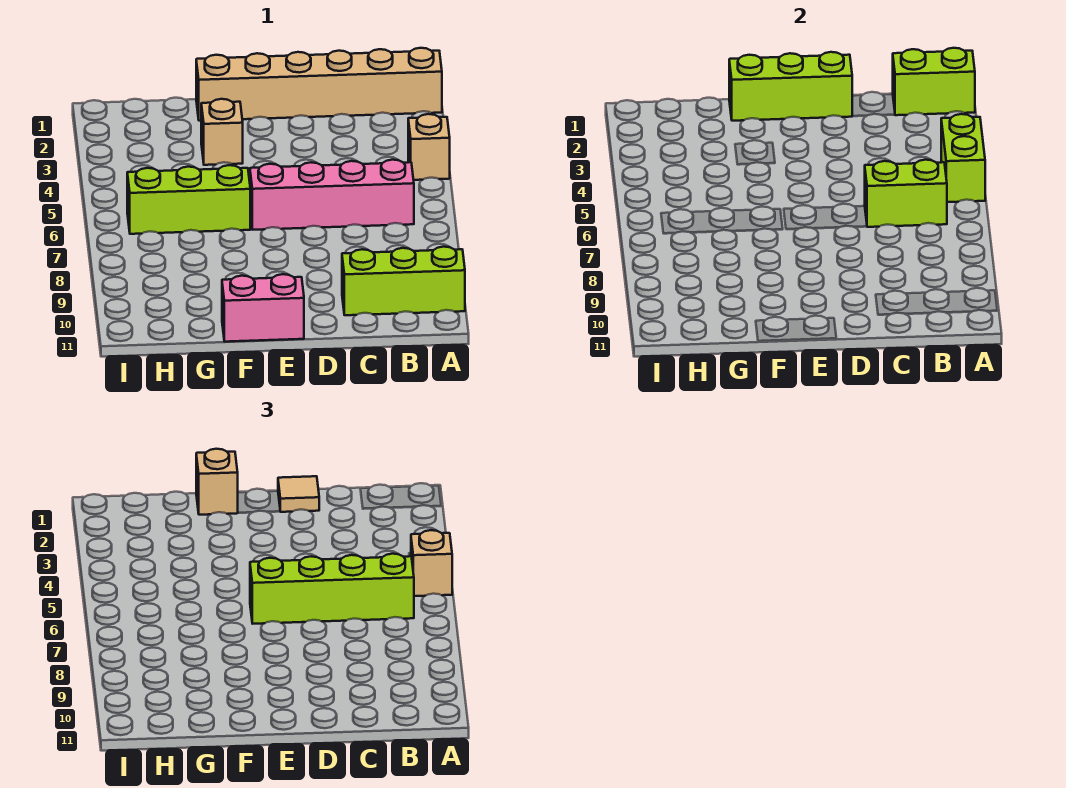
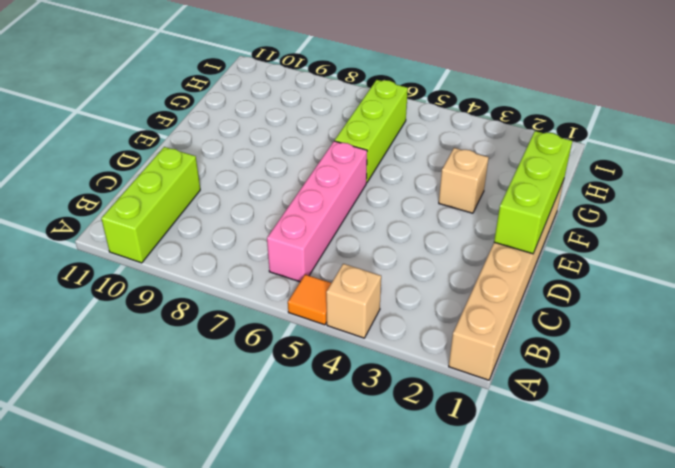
orange tile A5 level 1 -> none
none -> pink brick E11:F11 level 1
none -> lime brick A1:B1 level 2
none -> lime brick A4:A5 level 2

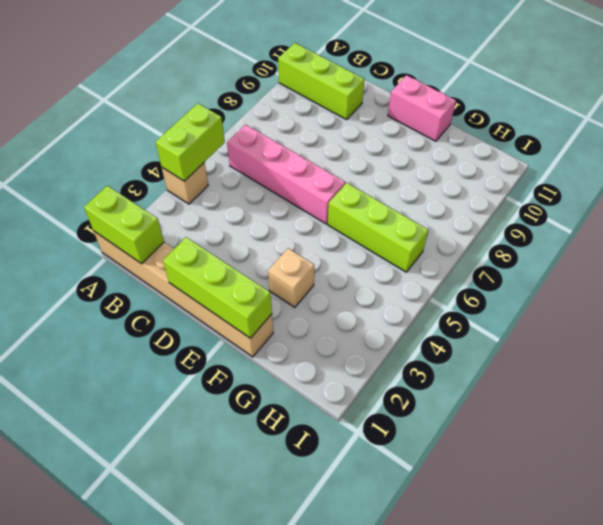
none -> lime brick B6:C6 level 2
none -> tan brick A5 level 3
none -> lime brick B6:E6 level 3

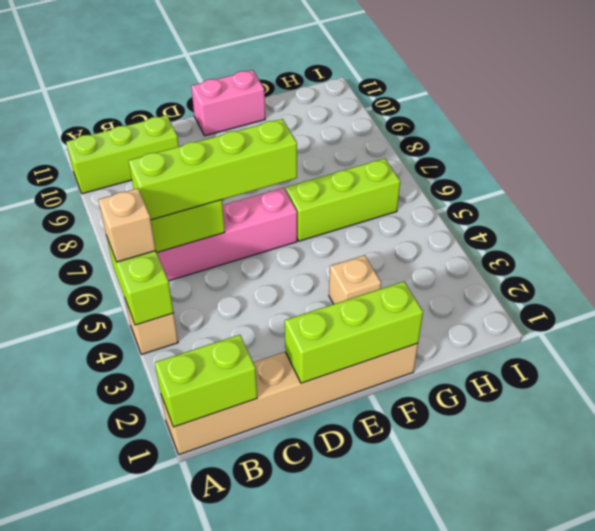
none -> tan tile D1 level 3
none -> tan brick F1 level 3

